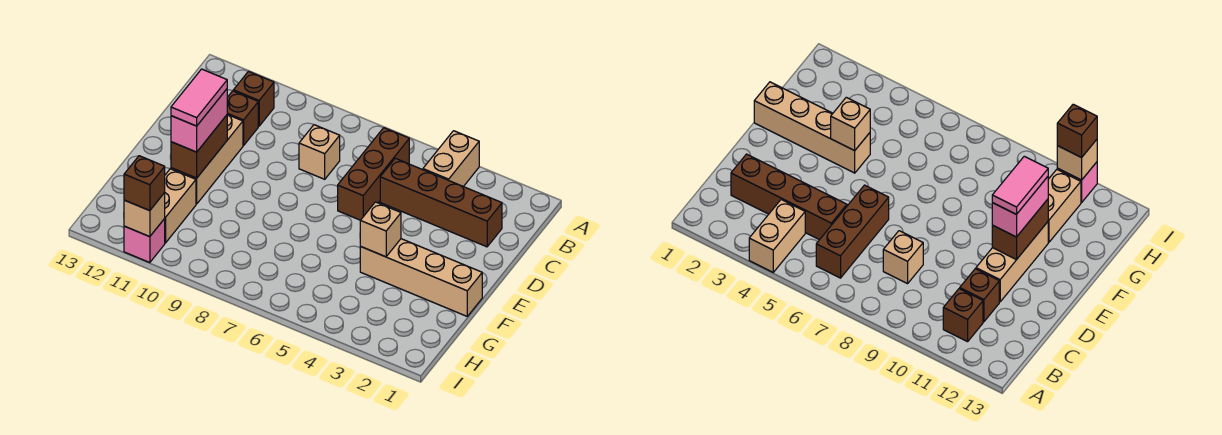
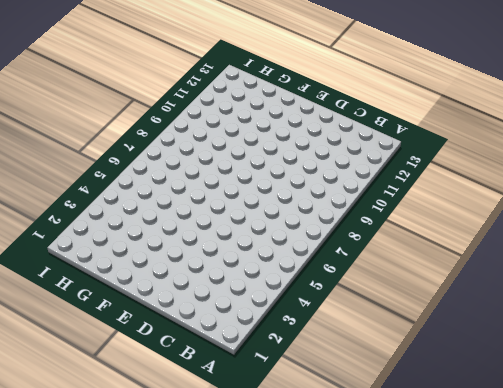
none -> tan brick A4:B4 level 1
none -> brown brick B6:D6 level 1
none -> brown brick B11 level 1

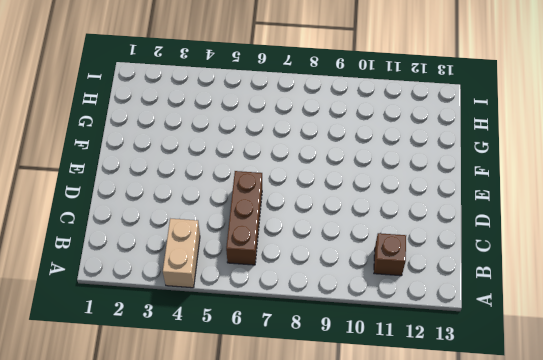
none -> brown brick C2:C5 level 1
none -> tan brick C8 level 1
none -> brown brick C11 level 1

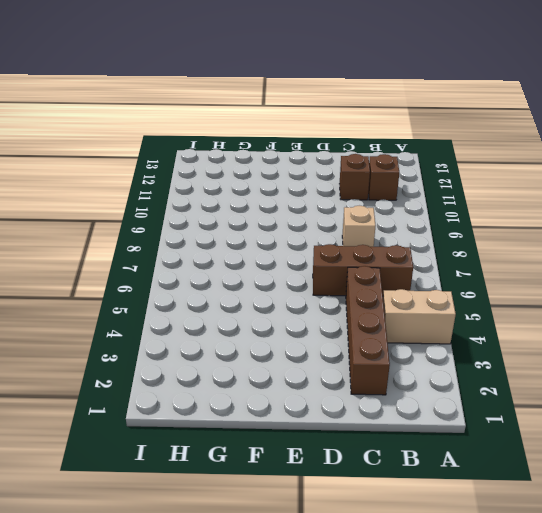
none -> tan brick D11:F11 level 1
none -> tan brick F1:F4 level 1
none -> tan brick G11:H11 level 1

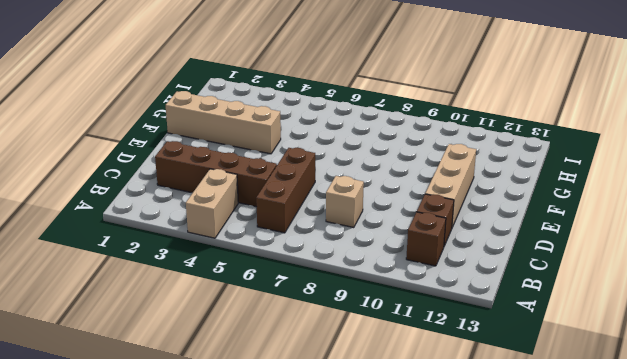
none -> tan brick G11:H11 level 1
none -> pink brick I11 level 1
none -> brown brick E11:F11 level 2

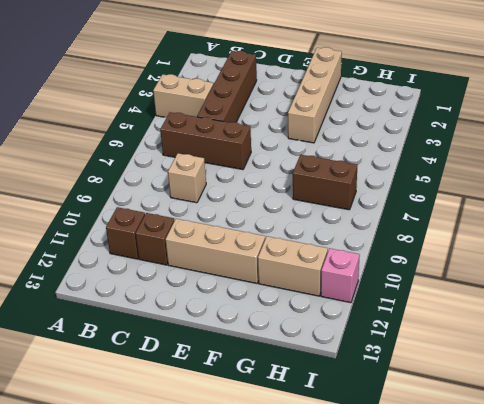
brown brick G7:H7 level 1 -> brown brick E11:F11 level 2
none -> tan brick F4 level 2
none -> tan brick I11 level 2
none -> pink brick E11:F11 level 3

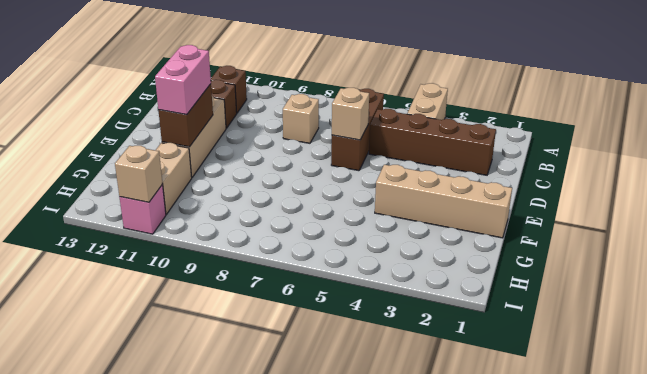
tan brick D6 level 2 -> tan brick F4 level 2
none -> brown brick I11 level 3
none -> pink tile E11:F11 level 4

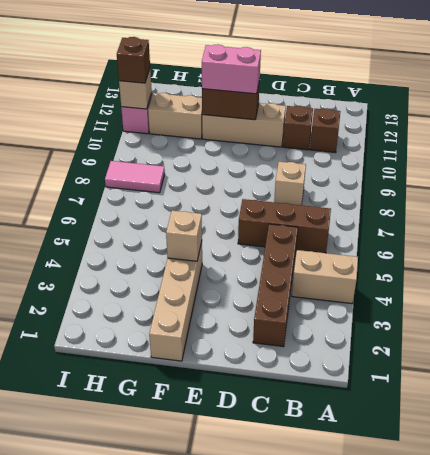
pink tile H8:I8 level 1 -> pink tile E11:F11 level 4

